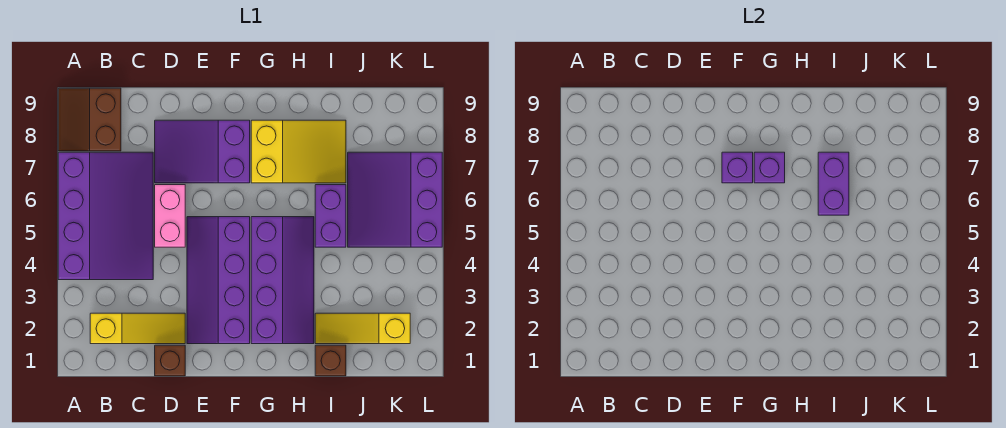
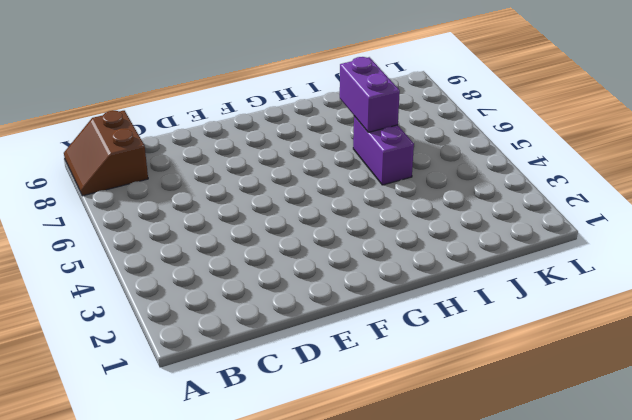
none -> purple slope A4:C7 level 1 top A
none -> yellow slope B2:D2 level 1 top B
none -> brown brick D1 level 1

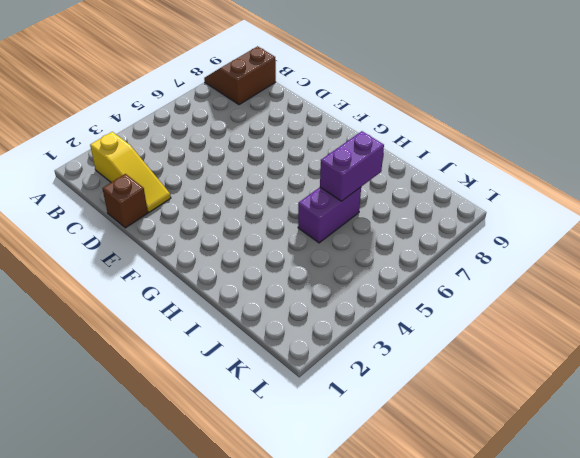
none -> purple slope A4:C7 level 1 top A
none -> pink brick D5:D6 level 1
none -> purple slope D7:F8 level 1 top F

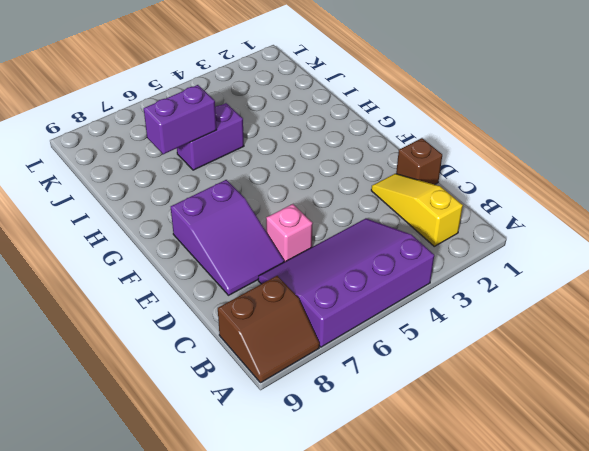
pink brick D6 level 1 -> pink brick D5:D6 level 1
none -> purple slope E2:F5 level 1 top F
none -> purple slope G2:H5 level 1 top G
none -> yellow slope G7:I8 level 1 top G

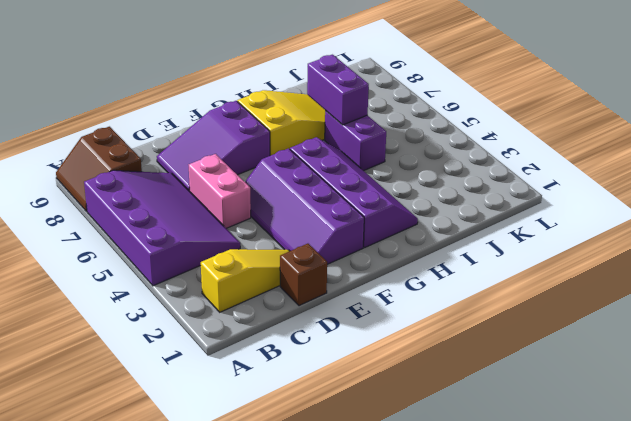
none -> brown brick I1 level 1
none -> yellow slope I2:K2 level 1 top K
none -> purple slope J5:L7 level 1 top L

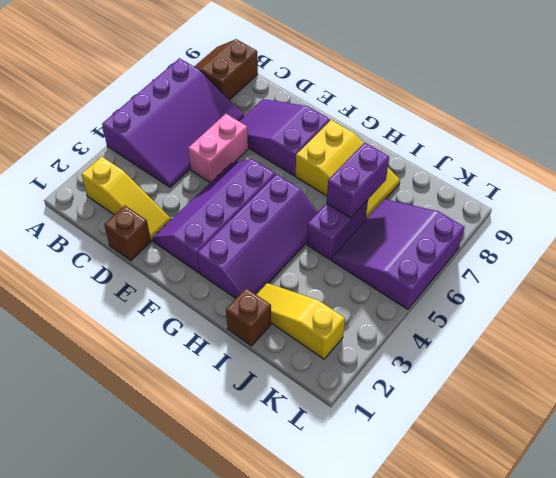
none -> purple brick F7 level 2
none -> purple brick G7 level 2

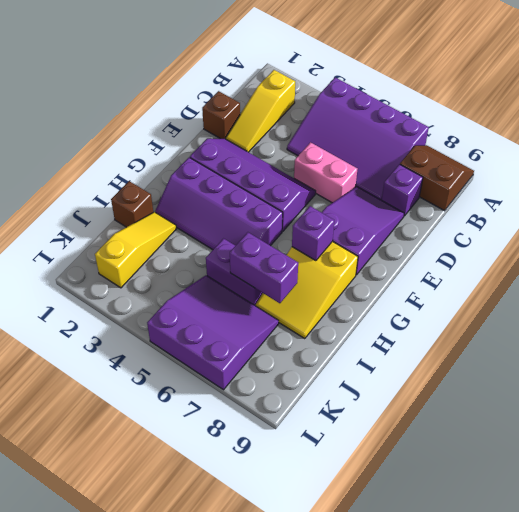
purple brick C8 level 1 -> purple brick F7 level 2

